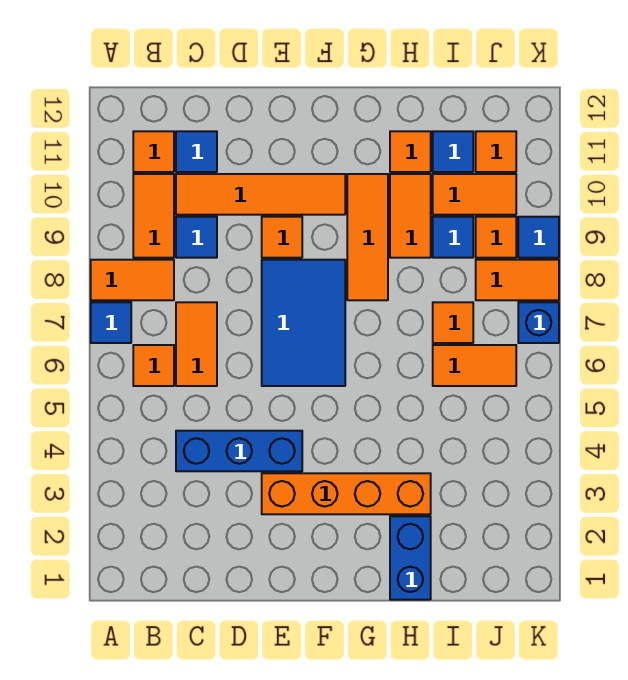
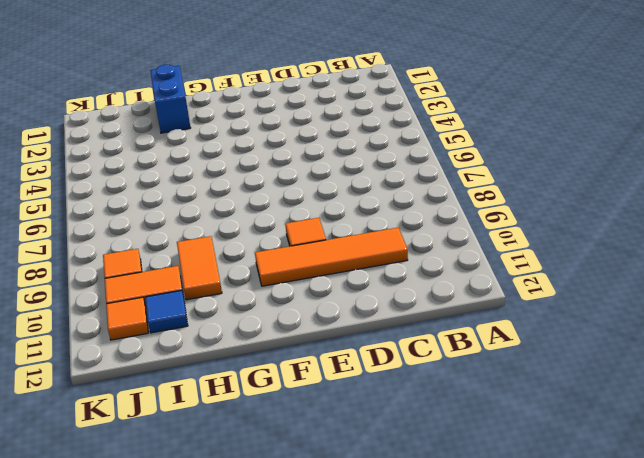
none -> blue tile A7 level 1
none -> orange tile A8:B8 level 1
none -> orange tile B6 level 1

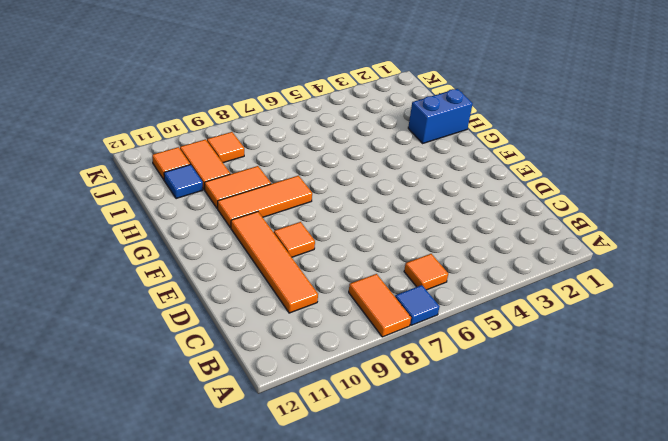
none -> orange tile B9:B10 level 1
none -> orange tile B11 level 1
none -> blue brick C4:E4 level 1

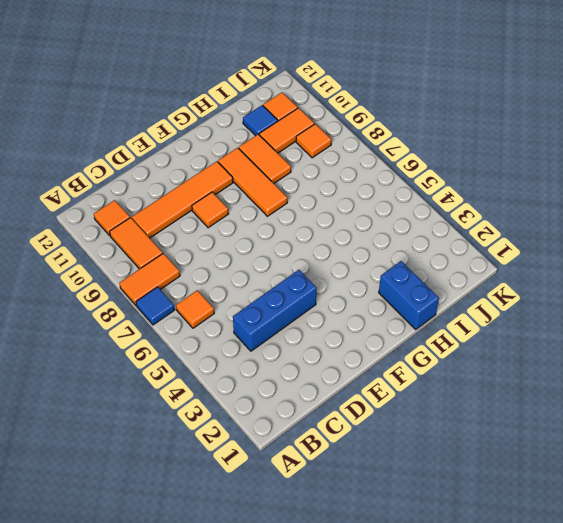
none -> orange tile C6:C7 level 1
none -> blue tile C9 level 1
none -> blue tile C11 level 1

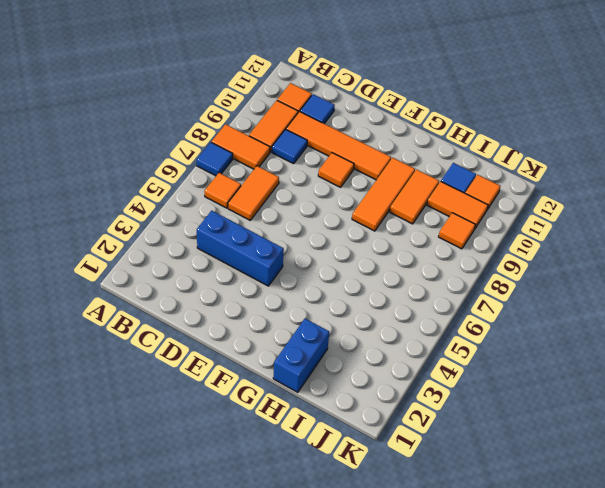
none -> orange brick E3:H3 level 1
none -> blue tile E6:F8 level 1
none -> orange tile H11 level 1

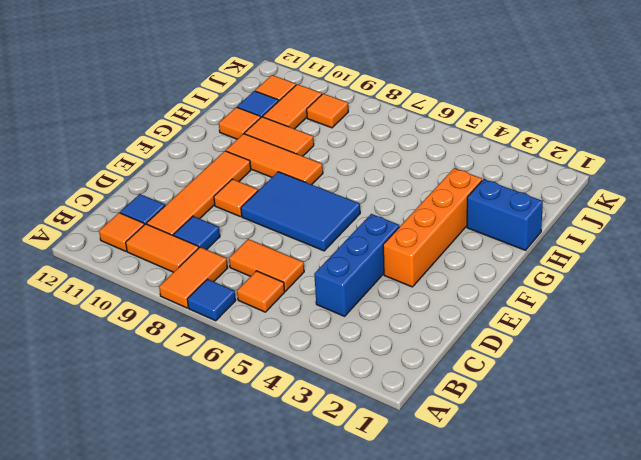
none -> orange tile I6:J6 level 1
none -> orange tile I7 level 1
none -> blue tile I9 level 1

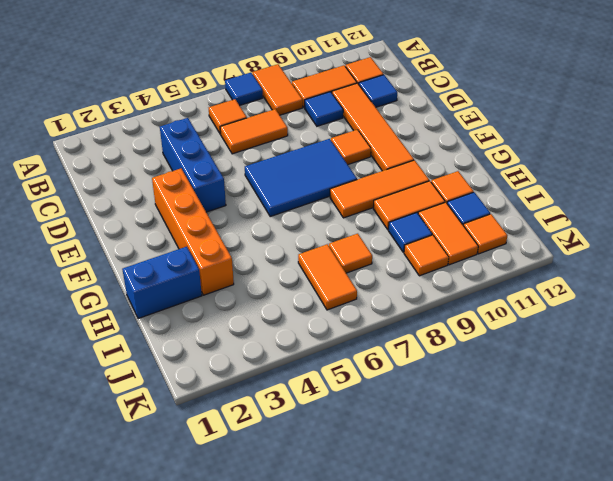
none -> orange tile J8:K8 level 1
none -> blue brick K7 level 1
none -> blue tile K9 level 1

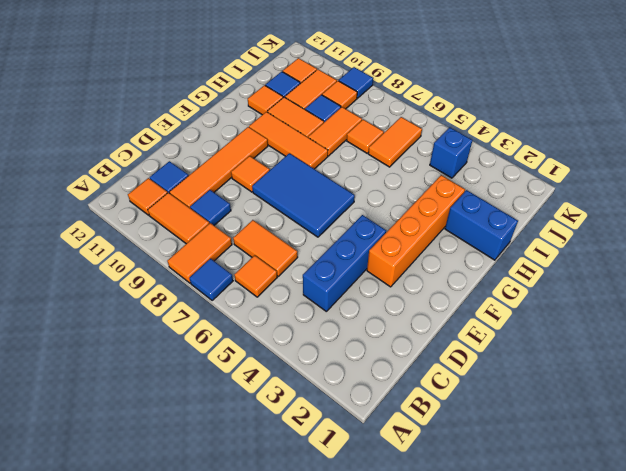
orange tile H8:I8 level 1 -> orange tile J8:K8 level 1
blue brick J4 level 1 -> blue brick K7 level 1

